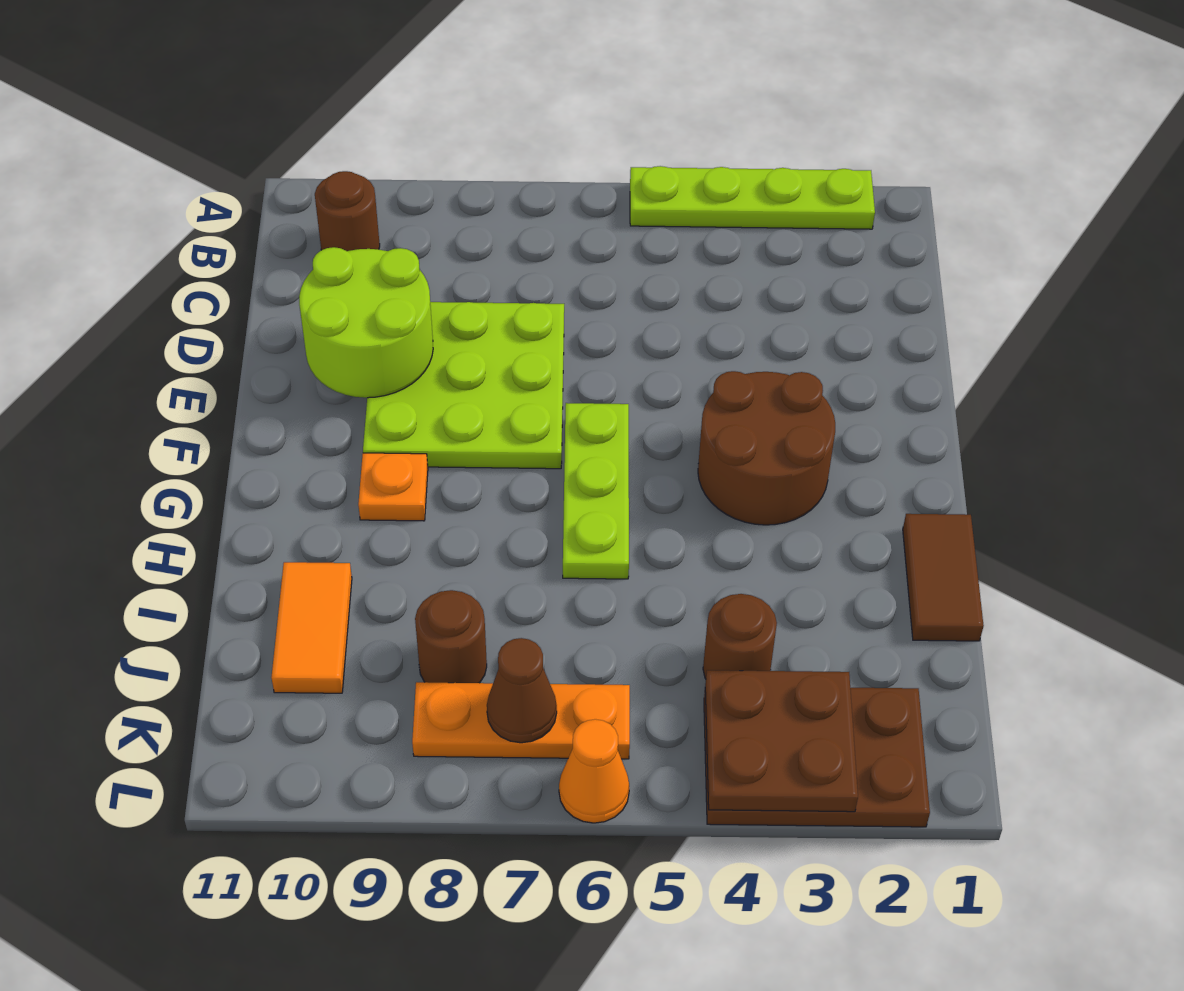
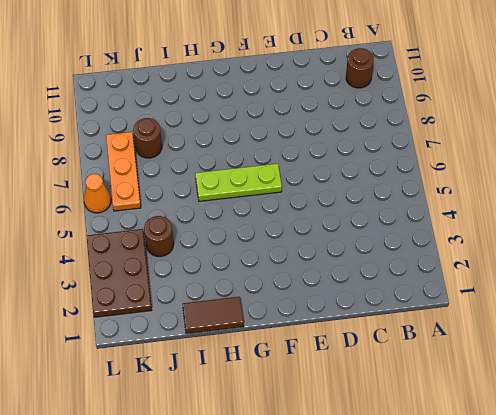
none -> lime plate A2:A5 level 1
none -> lime plate D7:F9 level 1
none -> brown round brick F3:G4 level 1

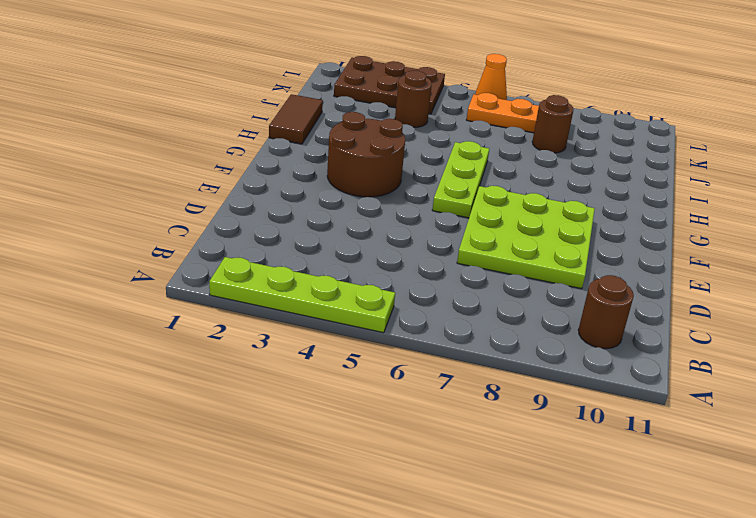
none -> orange plate G9 level 1
none -> orange tile I10:J10 level 1
none -> lime round brick D9:E10 level 2

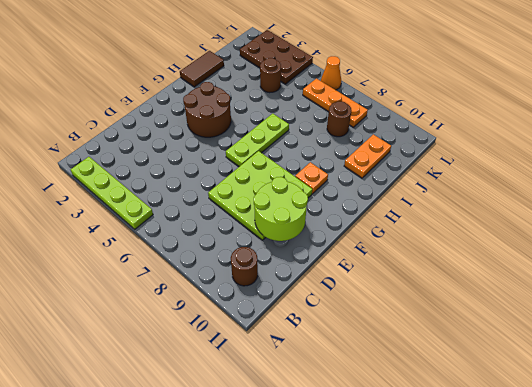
orange plate I10:J10 level 1 -> orange tile I10:J10 level 1
none -> brown plate K3:L4 level 2
none -> brown cone K7 level 2

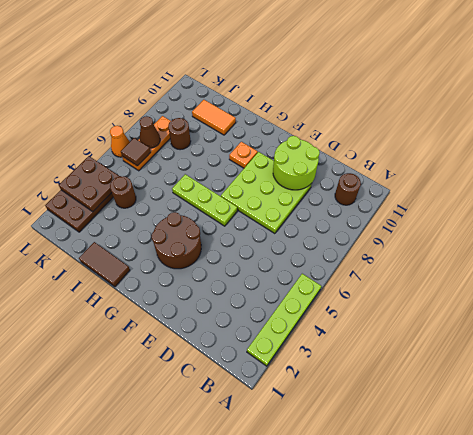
brown tile K6 level 2 -> none

